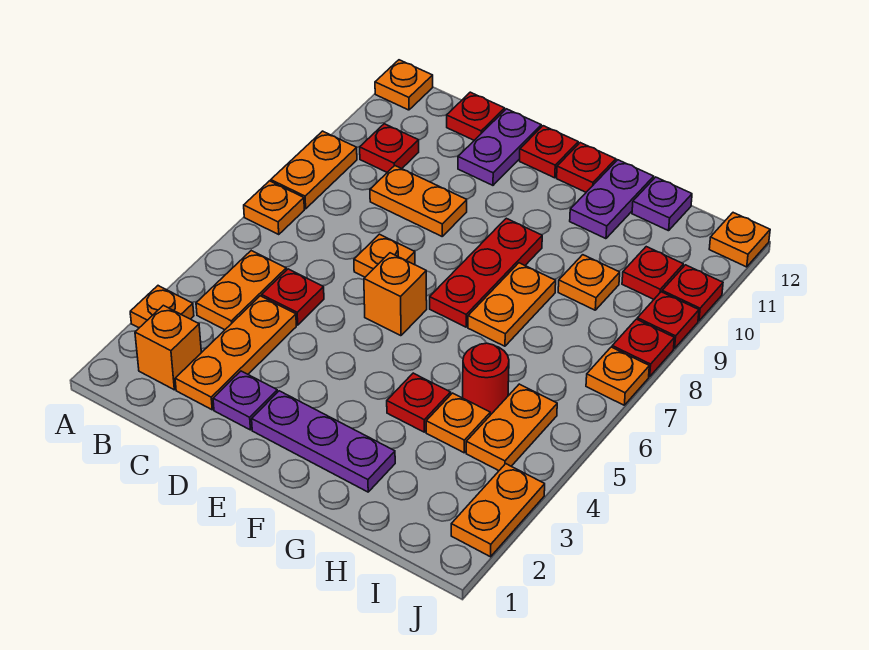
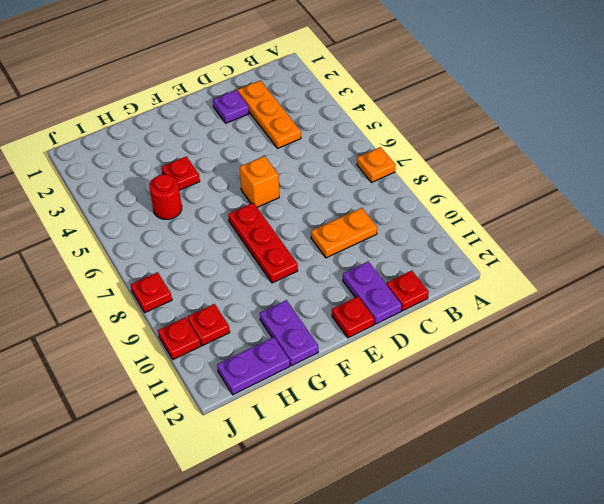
purple plate H12:I12 level 1 -> purple plate H12 level 1
none -> orange plate A3 level 1
none -> orange plate A8:A9 level 1
none -> orange plate A12 level 1
none -> orange brick B2 level 1

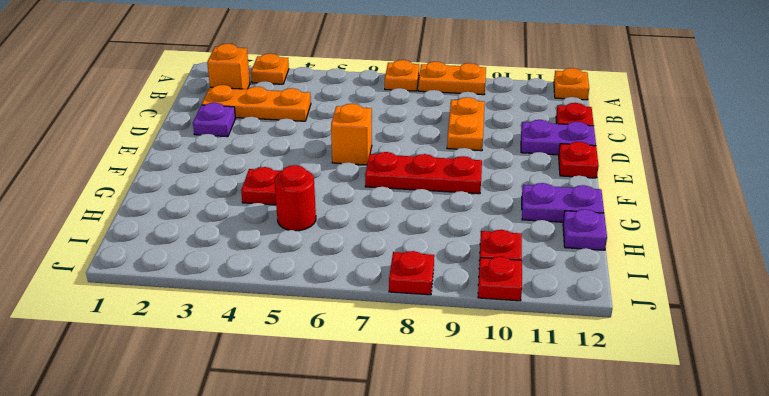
none -> orange plate B4:B5 level 1
none -> red plate B10 level 1
none -> red plate C5 level 1
none -> orange plate D7 level 1

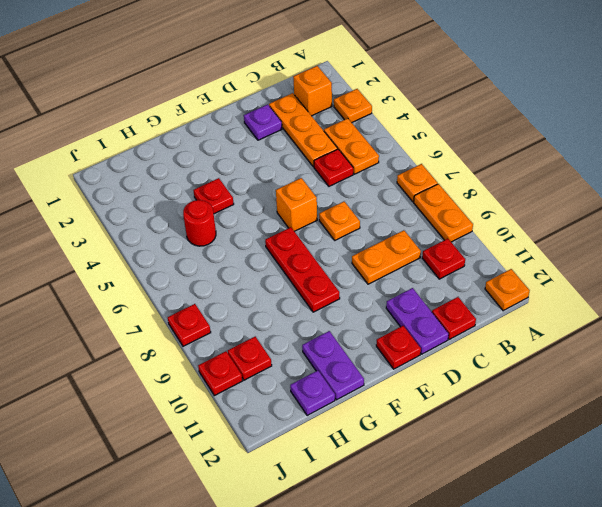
none -> purple plate E2:G2 level 1
none -> red plate F12 level 1
none -> orange plate G7:G8 level 1
none -> orange plate H4 level 1

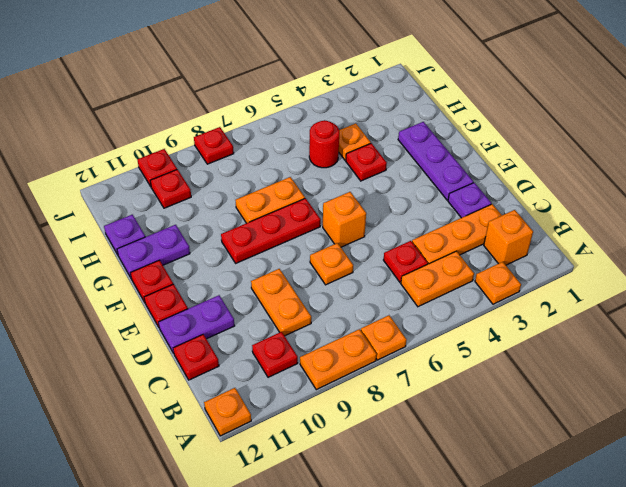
none -> orange plate H9 level 1
none -> orange plate I4:I5 level 1
none -> orange plate J2:J3 level 1
none -> orange plate J7 level 1

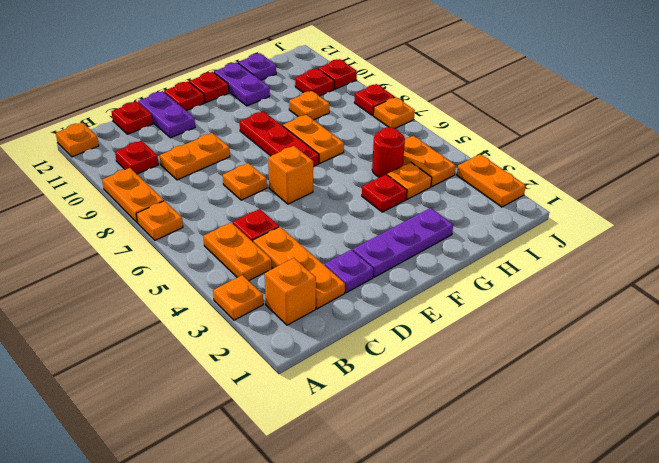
none -> red plate J9 level 1
none -> orange plate J12 level 1

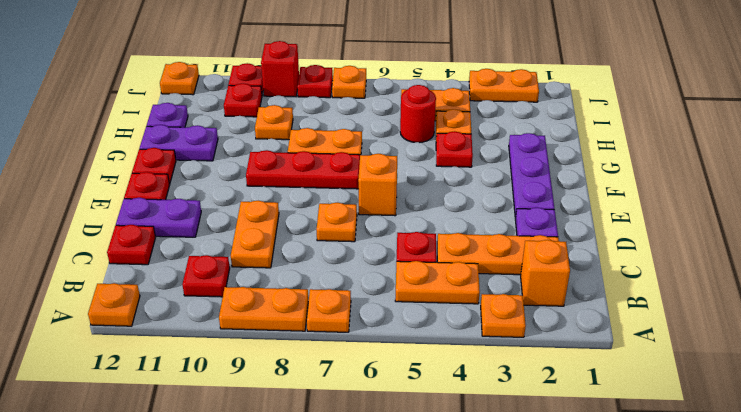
red brick J9 level 1 -> red plate J9 level 1

